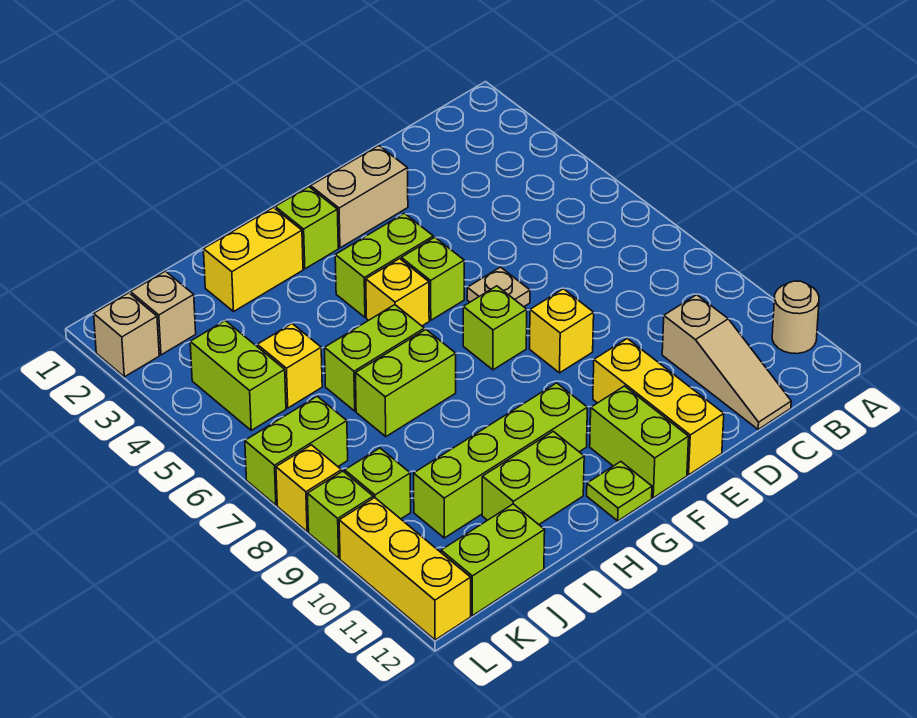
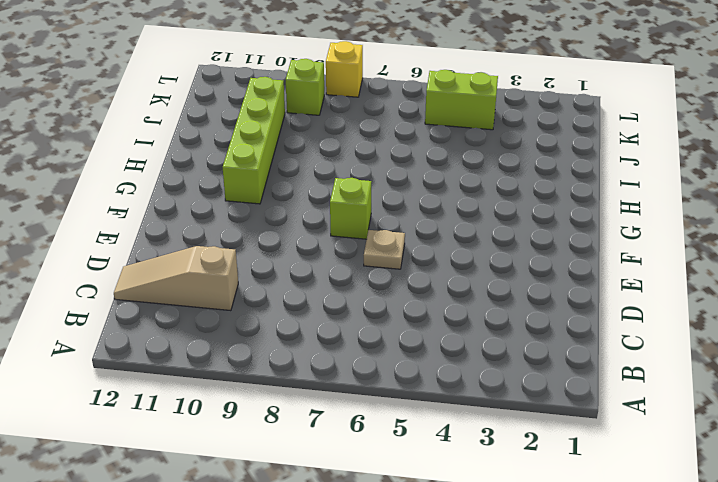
none -> tan round brick A11 level 1
none -> tan brick E2:F2 level 1
none -> yellow brick E8 level 1

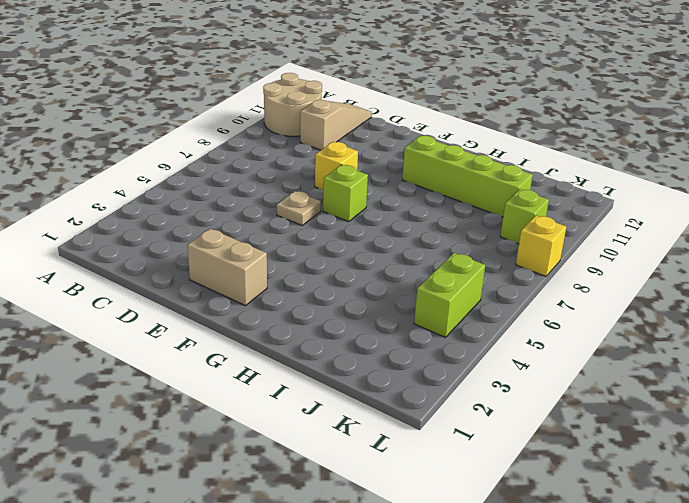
tan round brick A10:B11 level 1 -> tan round brick A11 level 1
none -> yellow brick E10:E12 level 1
none -> lime brick F4:G4 level 1
none -> lime brick F5 level 1

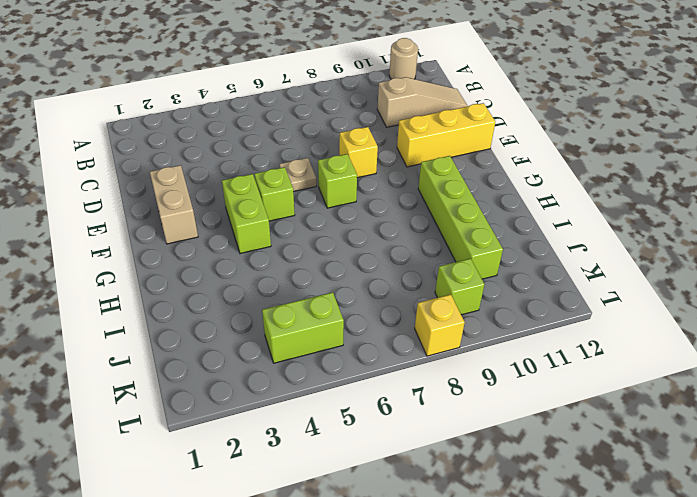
none -> lime brick F11:F12 level 1
none -> lime brick G2 level 1
none -> yellow brick G5 level 1

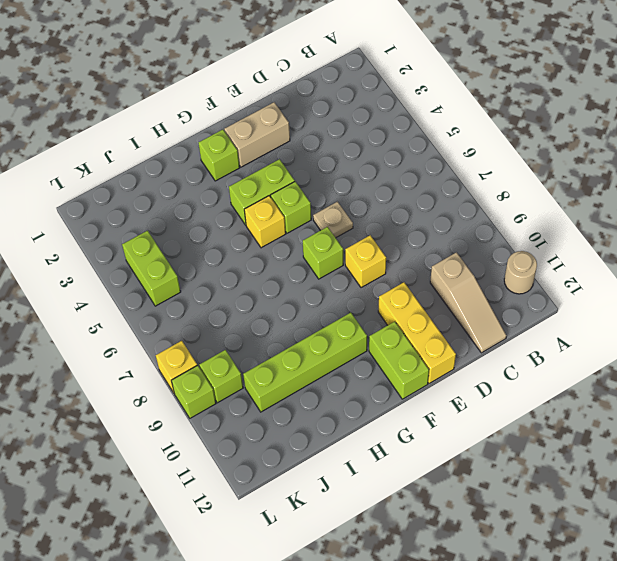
none -> lime plate G12 level 1
none -> yellow brick H2:I2 level 1
none -> lime brick H6:I6 level 1

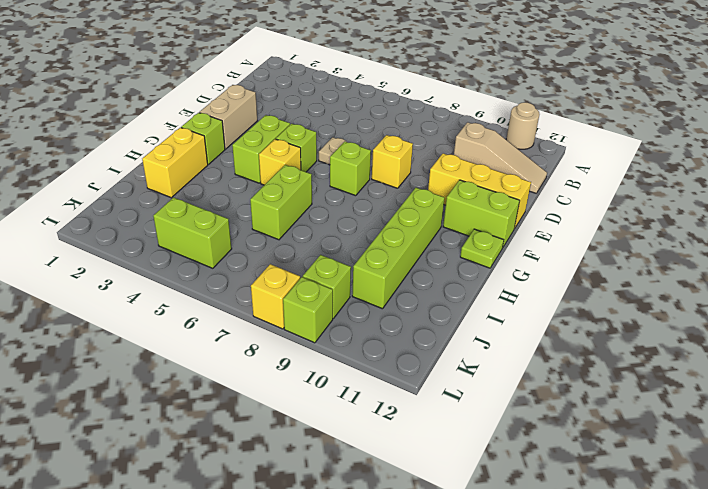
none -> lime brick H7:I7 level 1
none -> lime brick H11:I11 level 1
none -> yellow brick J5 level 1

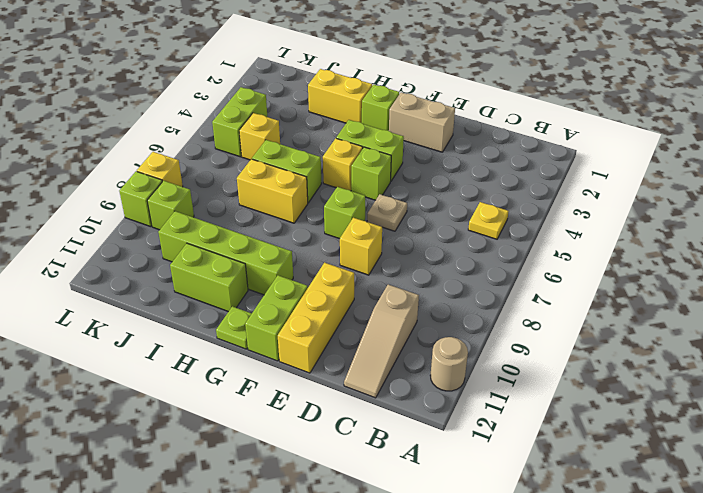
yellow plate B5 level 1 -> none
yellow brick H7:I7 level 1 -> lime brick H7:I7 level 1
none -> lime brick J12:K12 level 1
none -> tan brick K2 level 1
none -> lime brick K7:L7 level 1

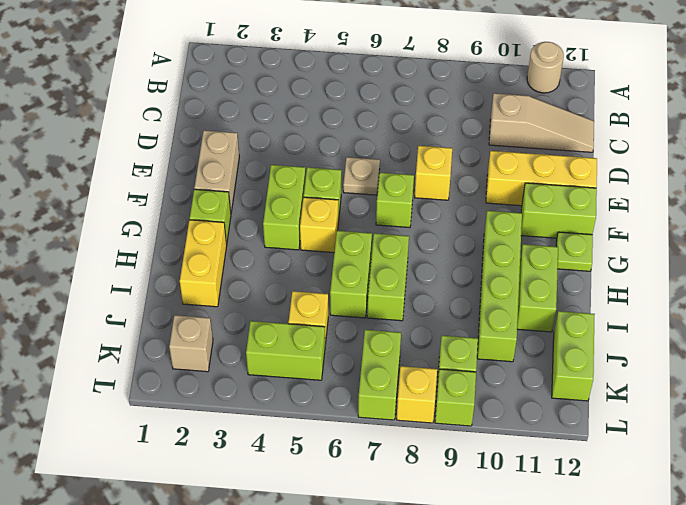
none -> tan brick L2 level 1
none -> yellow brick L10:L12 level 1

